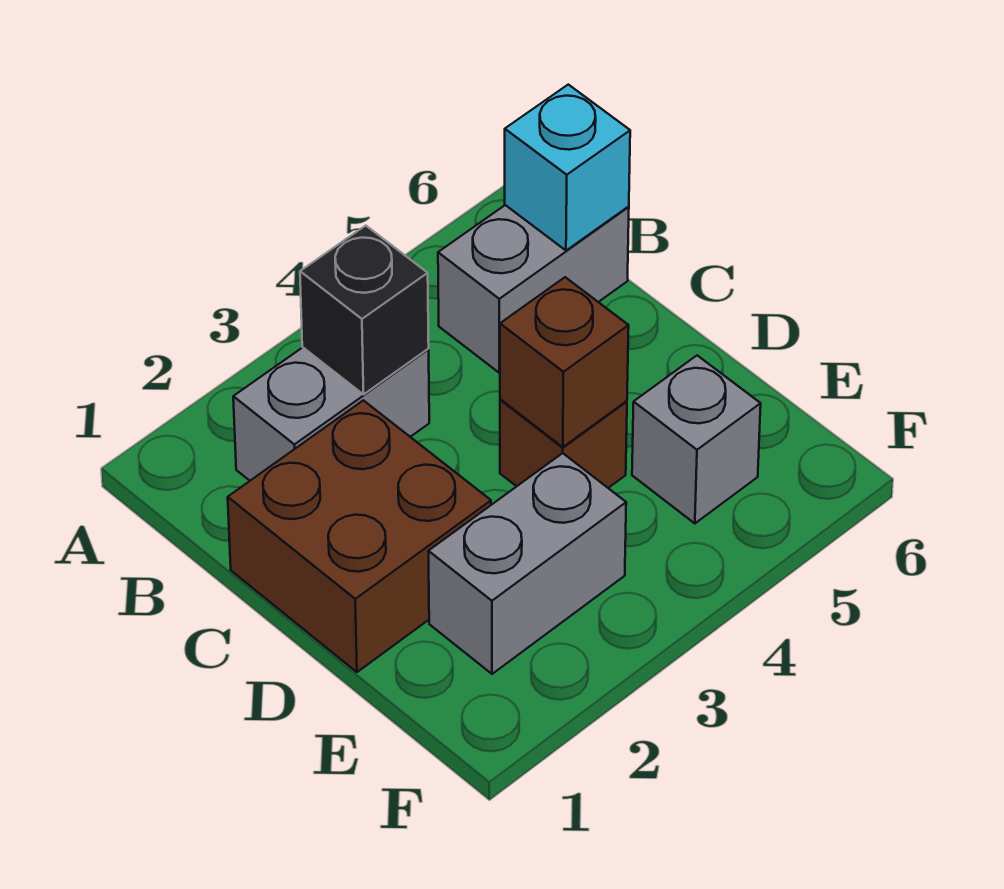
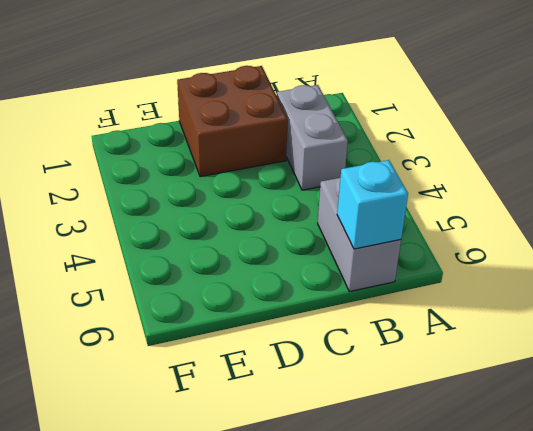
none -> brown brick D4 level 1
none -> grey brick E2:E3 level 1

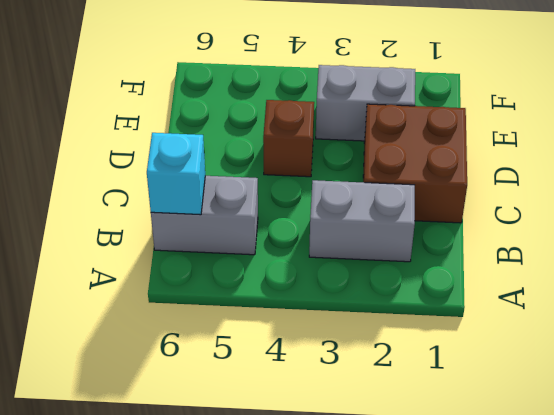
none -> grey brick E5 level 1
none -> black brick B3 level 2

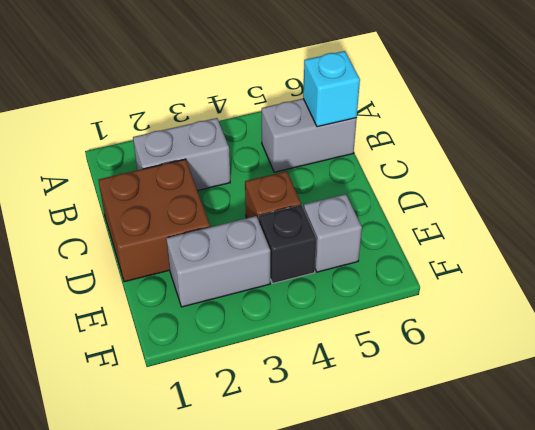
black brick E4 level 1 -> black brick B3 level 2
none -> brown brick D4 level 2

